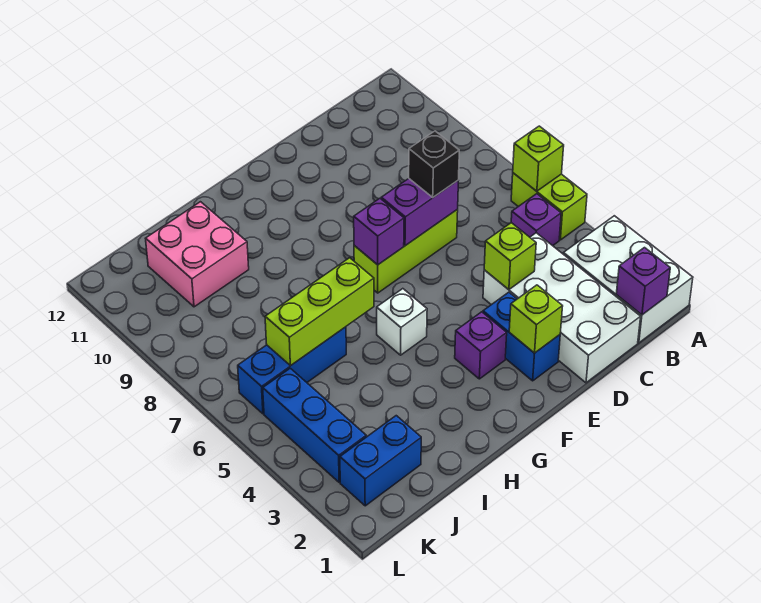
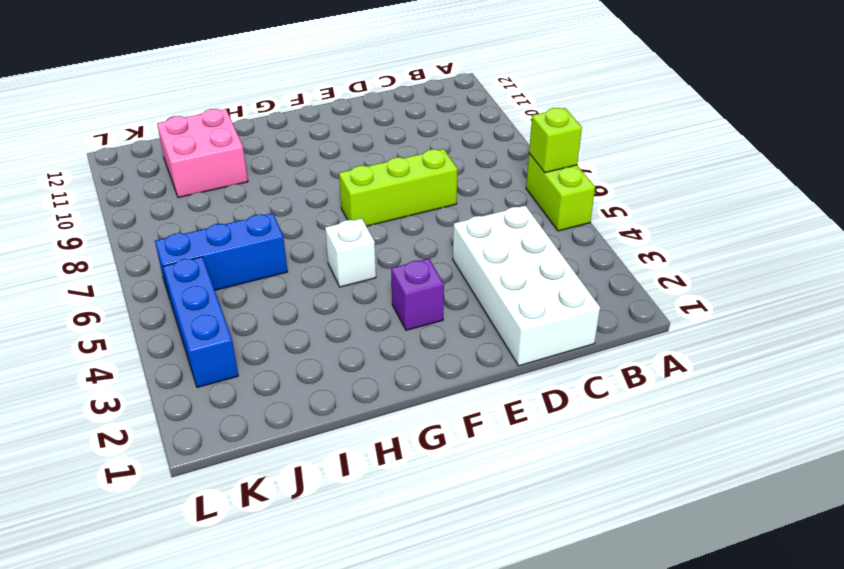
none -> white brick A1:B3 level 1
none -> purple brick B5 level 1
none -> blue brick E2:E3 level 1

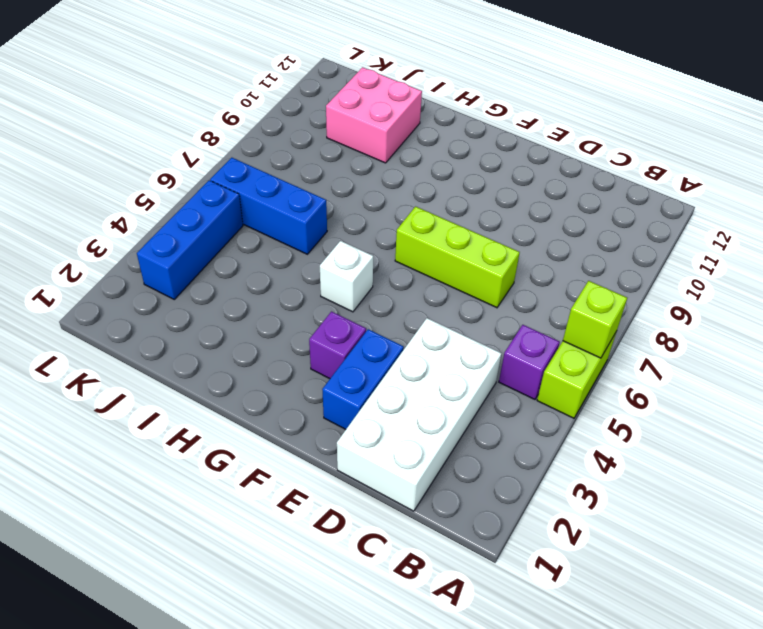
none -> white brick A1:B3 level 1
none -> blue brick J2:K2 level 1
none -> purple brick B1 level 2

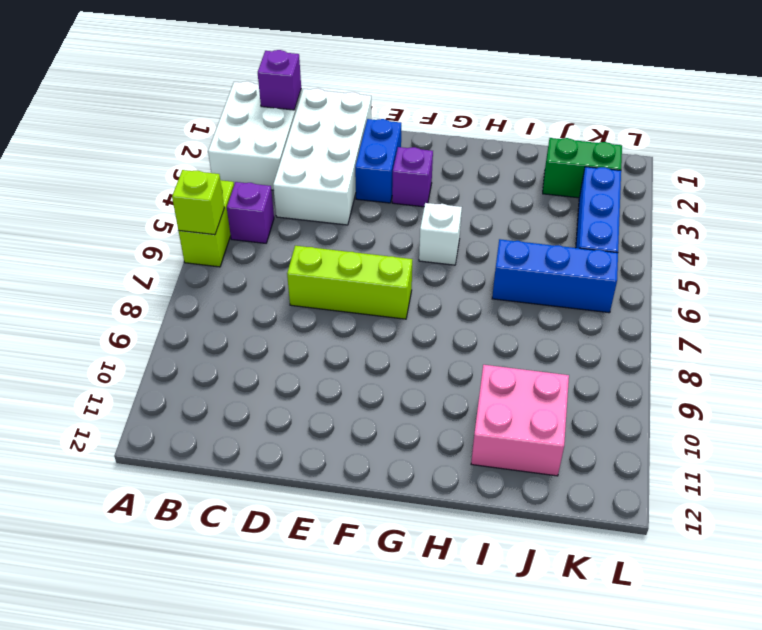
green brick J2:K2 level 1 -> blue brick J2:K2 level 1
none -> lime brick D4 level 2
none -> purple brick D7:E7 level 2
none -> lime brick E2 level 2

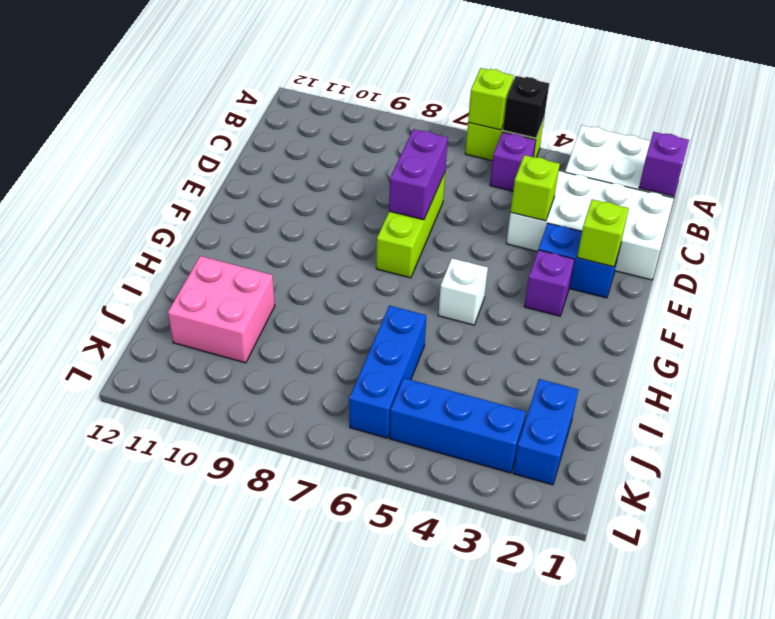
black brick A5 level 2 -> black brick D7 level 3
none -> purple brick F7 level 2
none -> lime brick H6:J6 level 2

